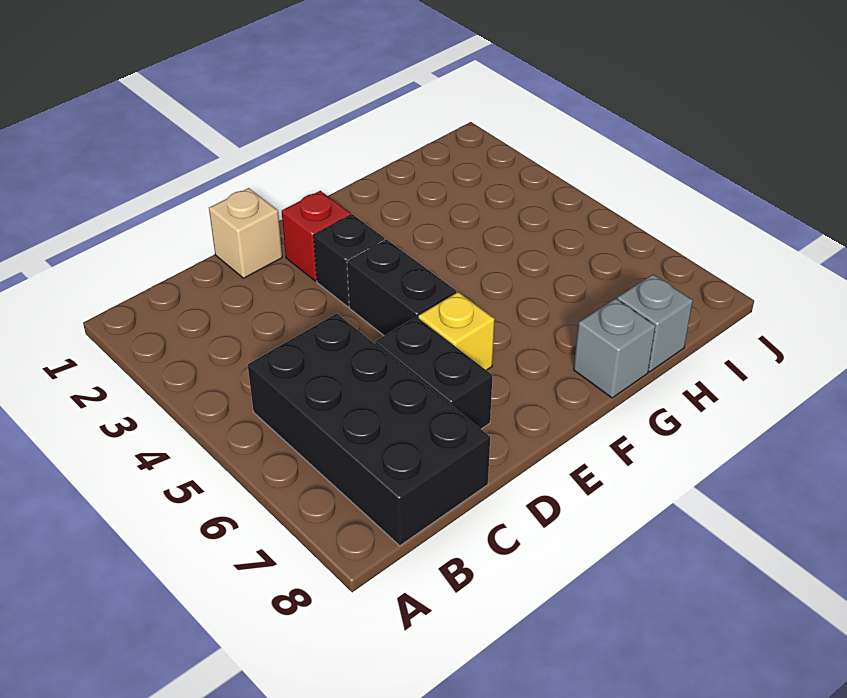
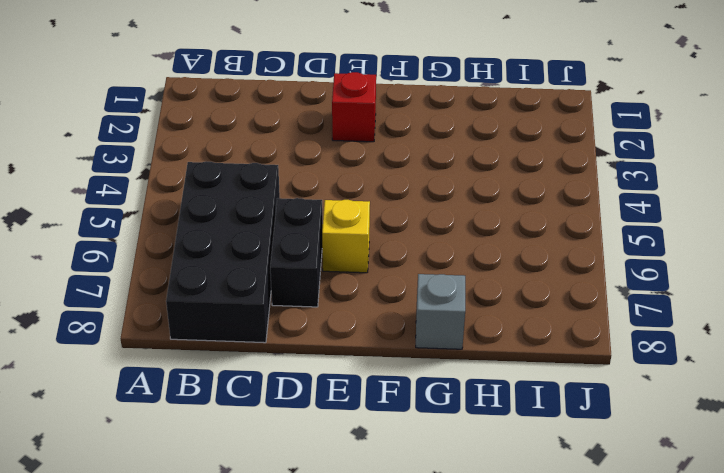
none -> tan brick D1 level 1
none -> black brick E3 level 1

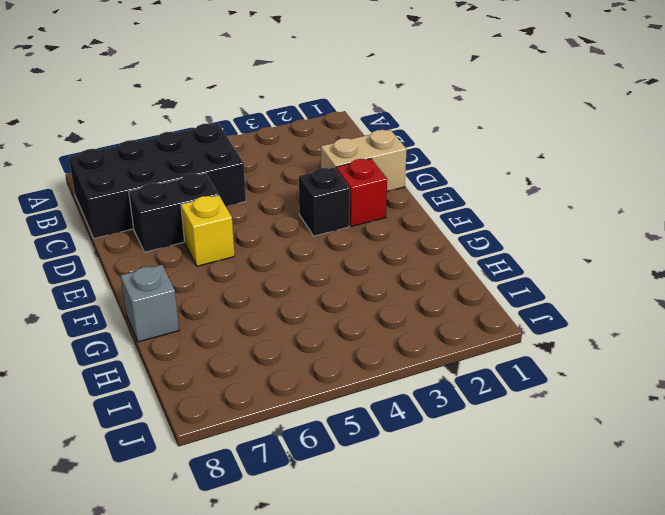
tan brick D1:D2 level 1 -> tan brick D1 level 1
none -> black brick E4:E5 level 1
none -> grey brick H8 level 1

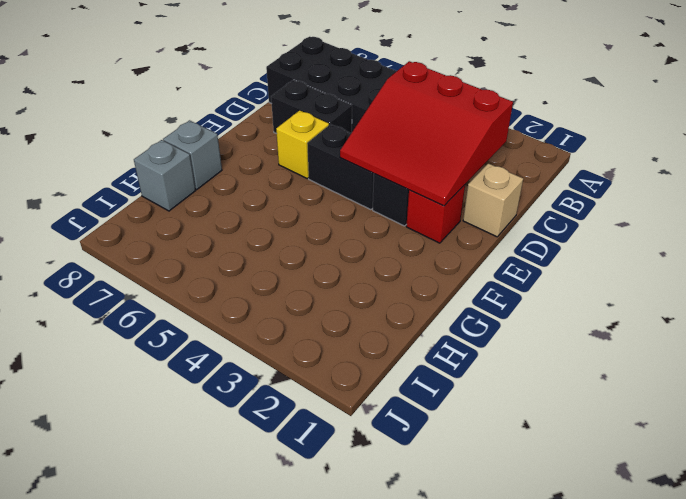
red slope C2:E4 level 2 top C -> none

